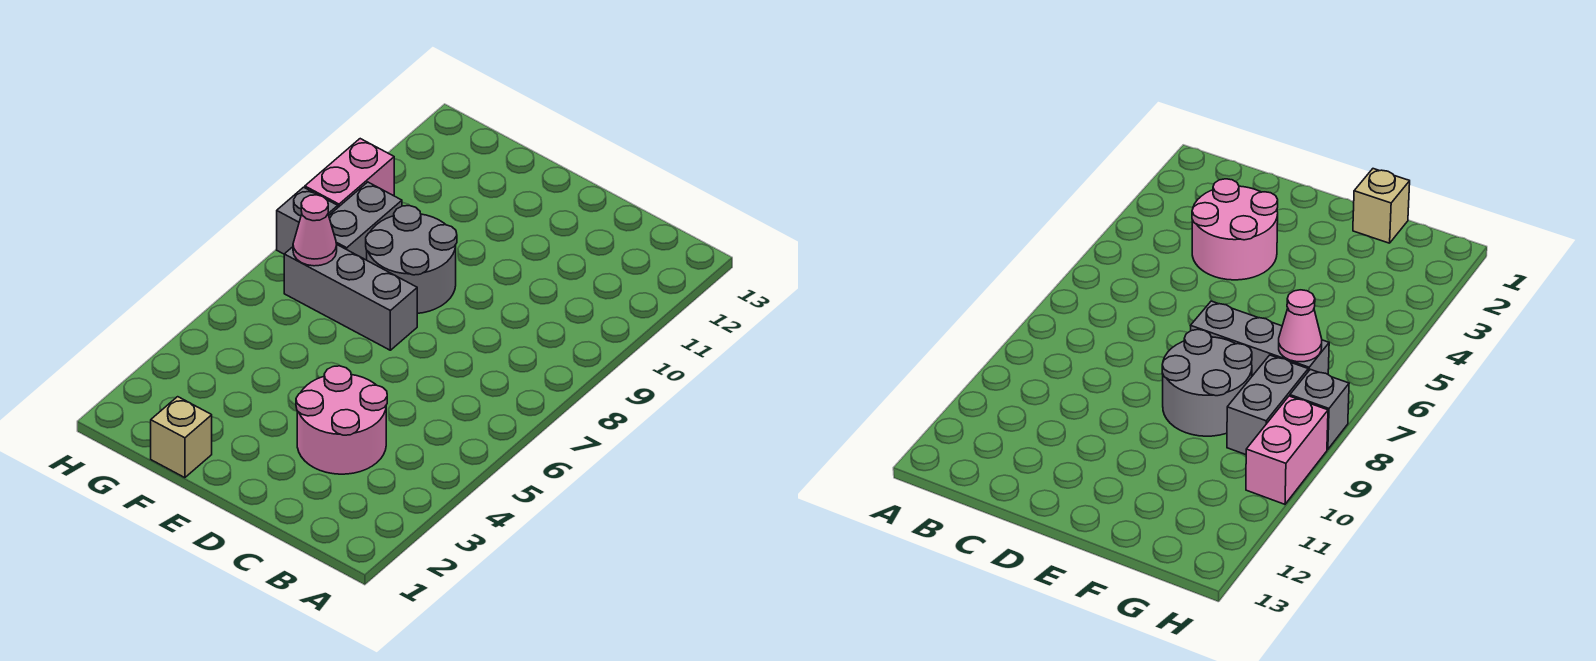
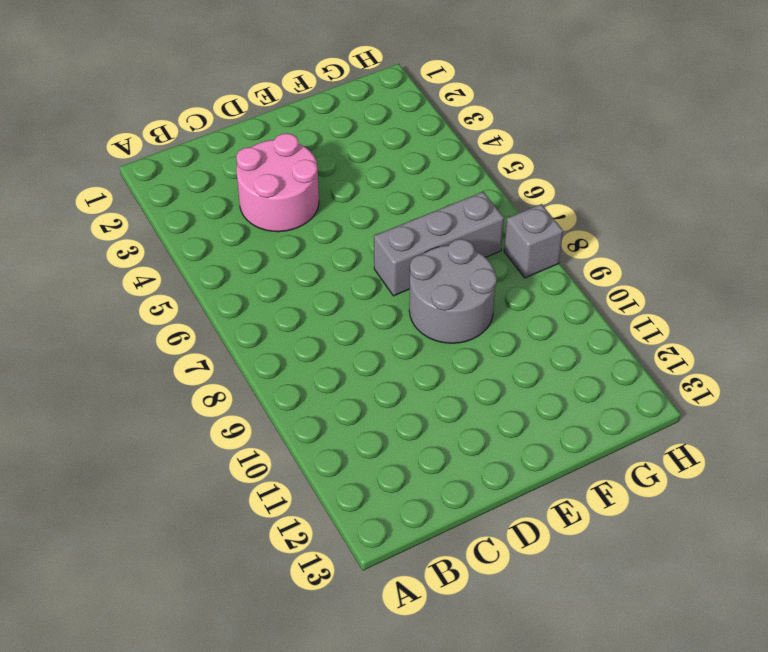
none -> tan brick F1 level 1
none -> grey brick G8:G9 level 1

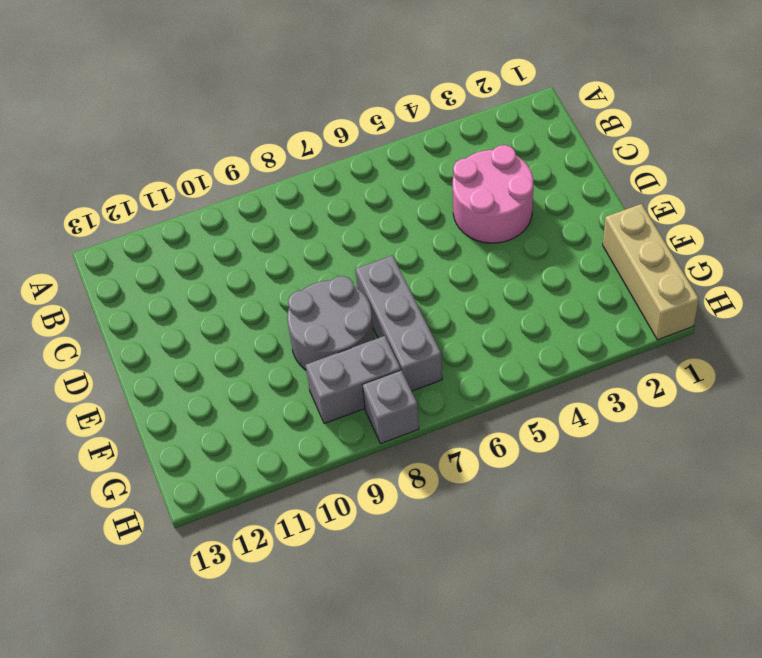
tan brick F1:H1 level 1 -> tan brick F1 level 1
none -> pink brick H9:H10 level 1
none -> pink cone G7 level 2

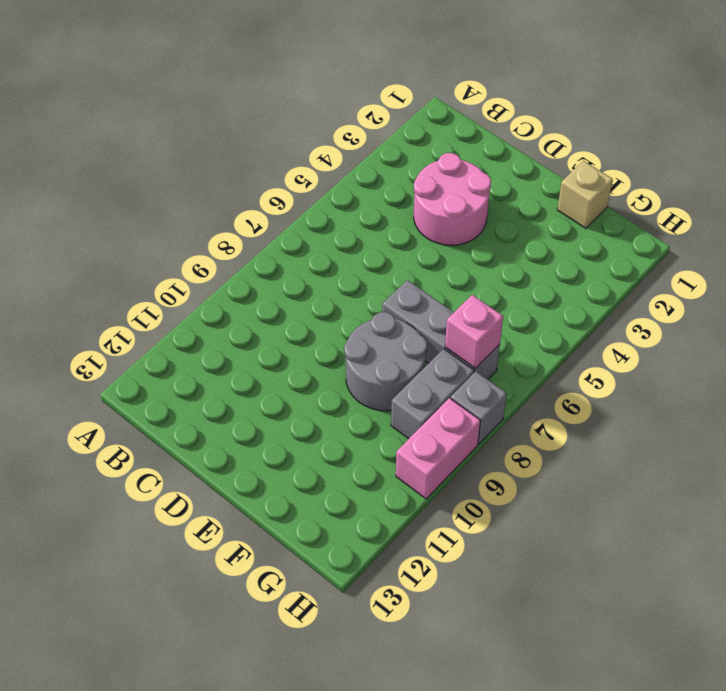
pink brick G7 level 2 -> pink cone G7 level 2

